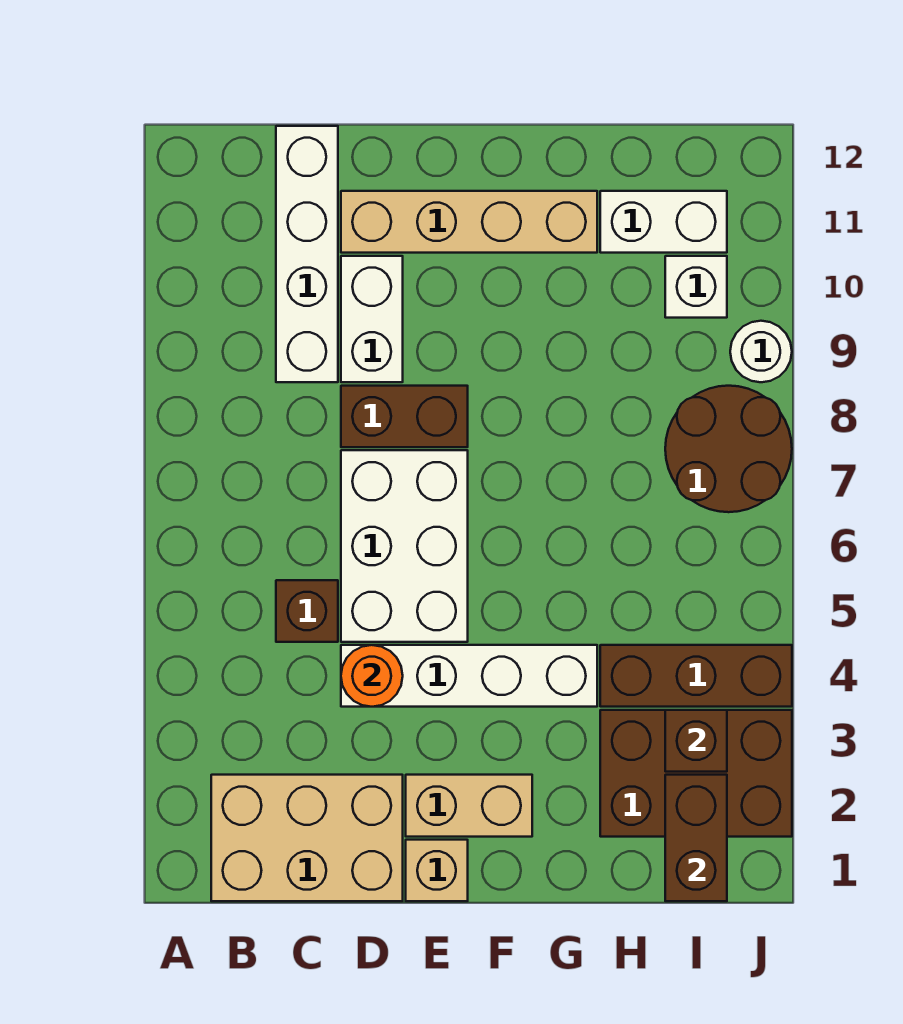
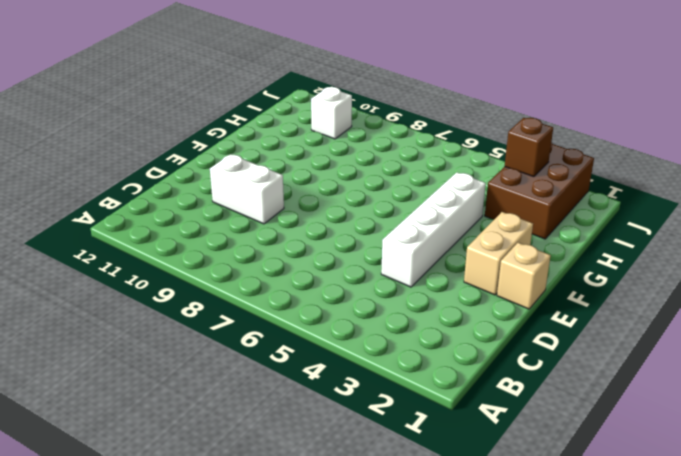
none -> tan brick B1:D2 level 1
none -> brown brick C5 level 1
none -> white brick C9:C12 level 1

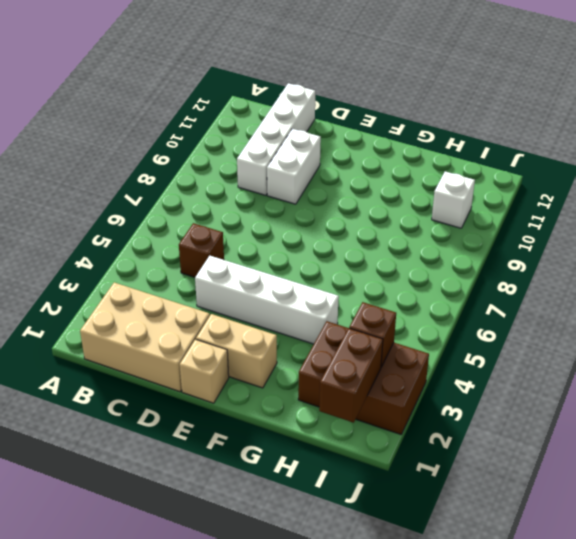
none -> white brick D5:E7 level 1
none -> brown brick D8:E8 level 1
none -> tan brick D11:G11 level 1

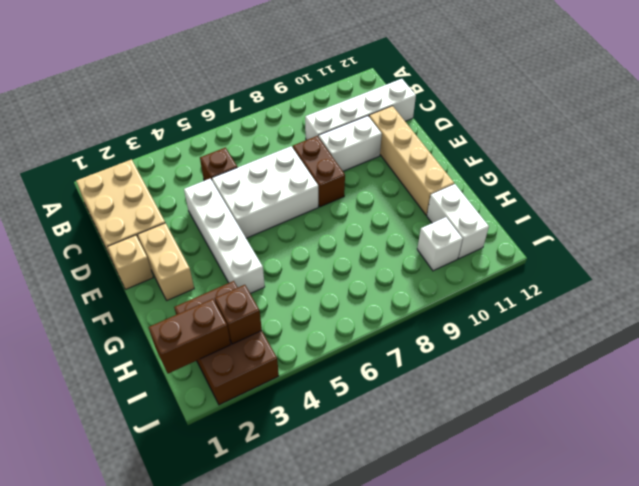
none -> brown brick H4:J4 level 1
none -> brown round brick I7:J8 level 1
none -> white round brick J9 level 1

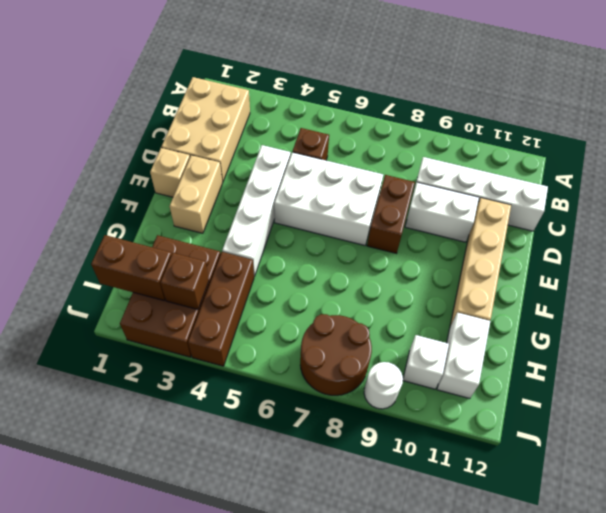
none -> orange round brick D4 level 2

